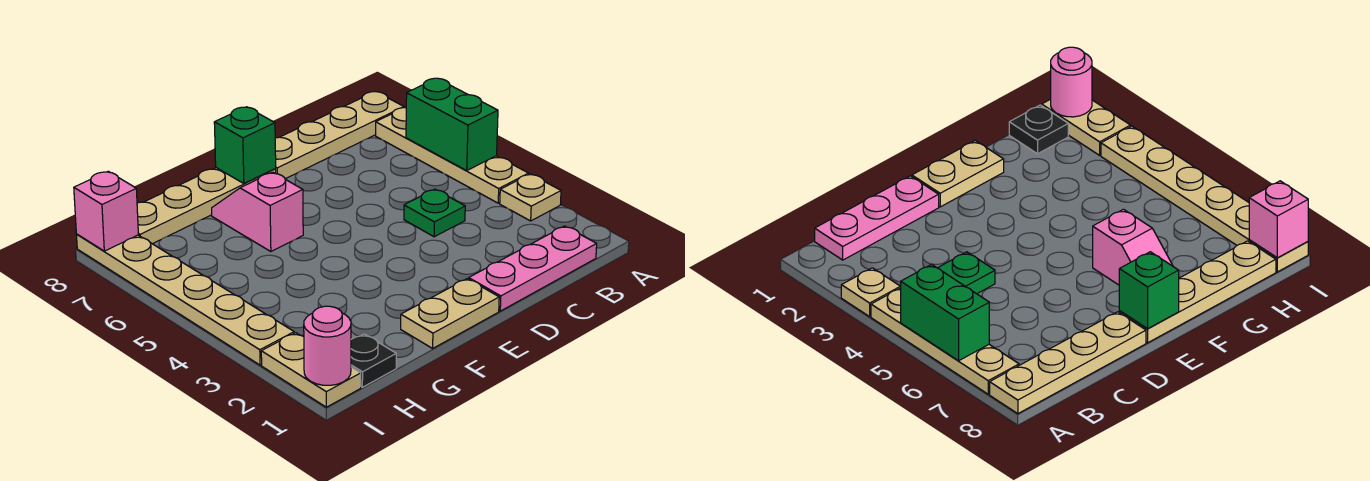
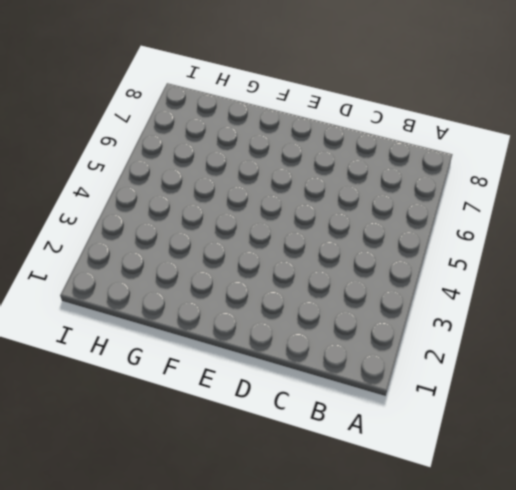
none -> tan plate A3 level 1
none -> tan plate A4:A7 level 1
none -> tan plate A8:D8 level 1

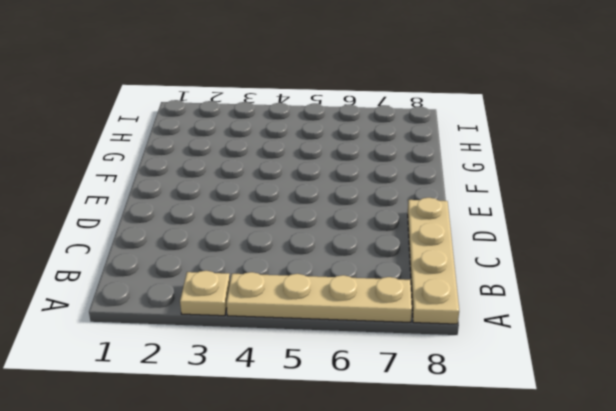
none -> pink plate B1:D1 level 1
none -> green plate C4 level 1
none -> tan plate E1:F1 level 1

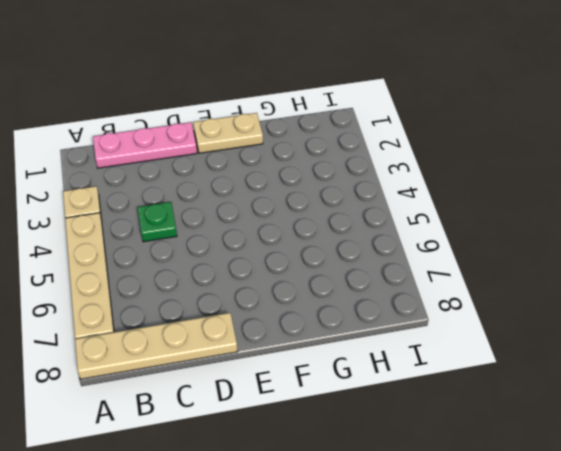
none -> tan plate E8:H8 level 1
none -> pink slope F6:F7 level 1 top 6
none -> black plate H1 level 1

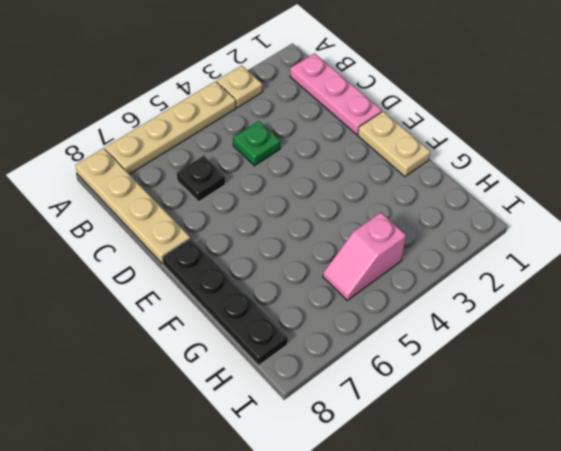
black plate C6 level 1 -> black plate H1 level 1
black plate E8:H8 level 1 -> tan plate E8:H8 level 1
pink slope H4:H5 level 1 top 4 -> pink slope F6:F7 level 1 top 6
none -> tan plate I1:I2 level 1
none -> tan plate I3:I8 level 1
none -> green brick A5:A6 level 2

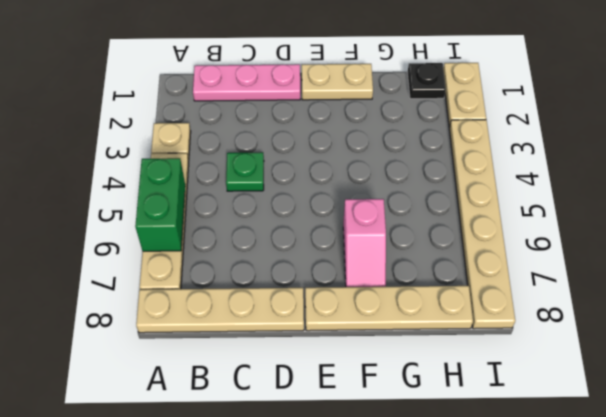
none -> green brick E8 level 2
none -> pink round brick I1 level 2
none -> pink brick I8 level 2

